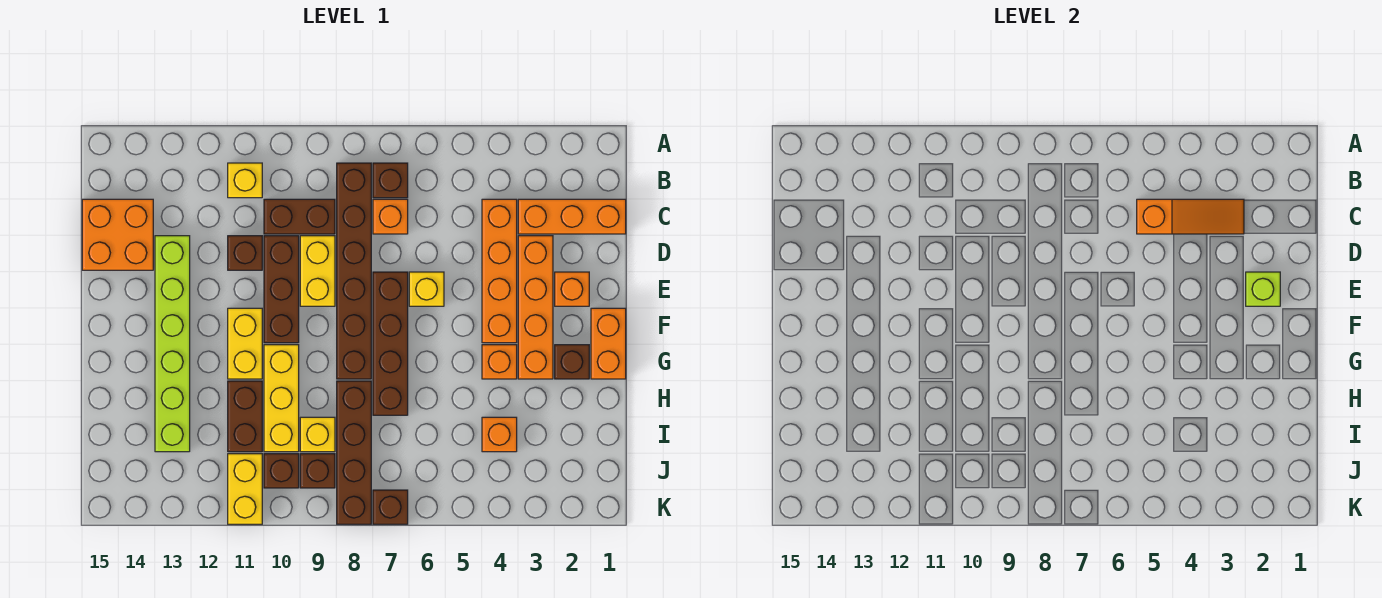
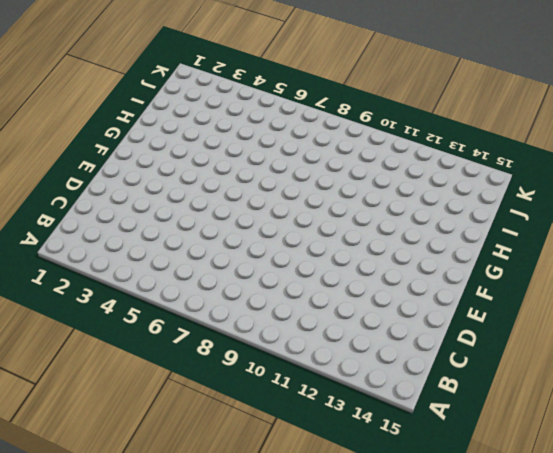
none -> brown brick B7 level 1
none -> brown brick B8:G8 level 1
none -> yellow brick B11 level 1
none -> orange brick C1:C3 level 1

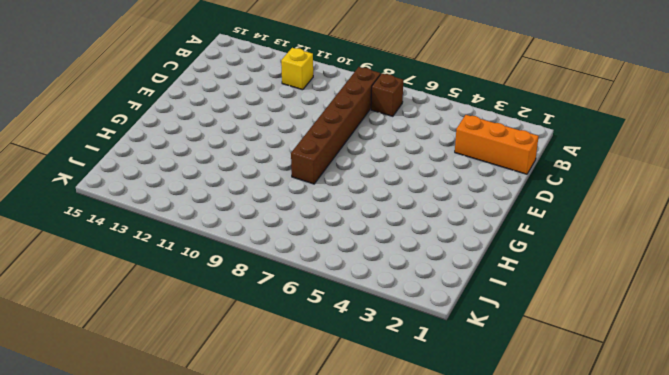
none -> orange brick C4:F4 level 1
none -> orange brick C7 level 1
none -> brown brick C9:C10 level 1
none -> orange brick C14:D15 level 1

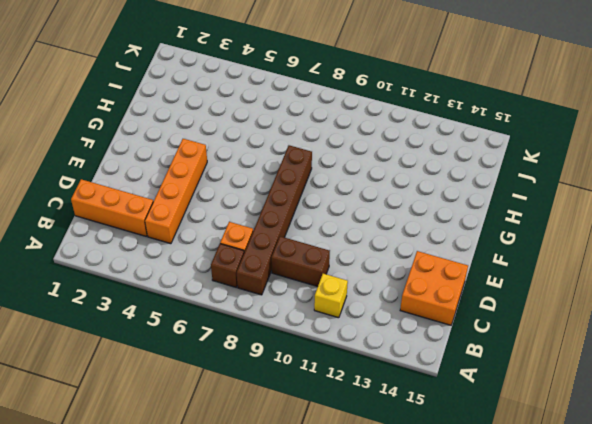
none -> orange brick D3:G3 level 1
none -> yellow brick D9:E9 level 1
none -> brown brick D10:F10 level 1
none -> brown brick D11 level 1

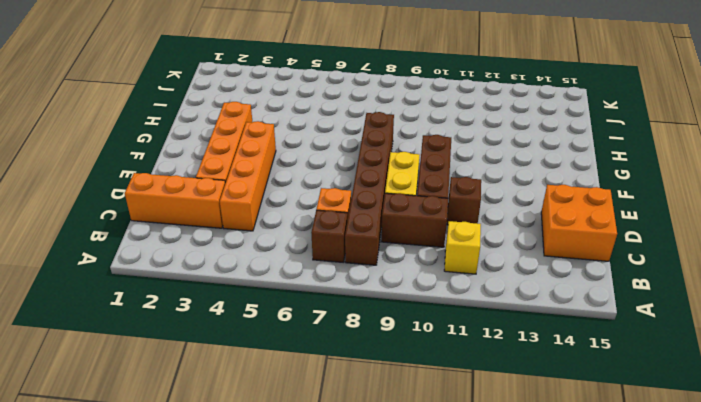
none -> lime brick D13:I13 level 1
none -> orange brick E2 level 1
none -> yellow brick E6 level 1
none -> brown brick E7:H7 level 1

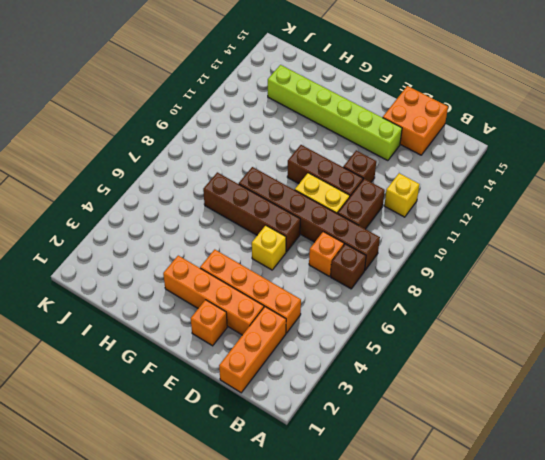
none -> orange brick F1:G1 level 1
none -> yellow brick F11:G11 level 1
none -> brown brick G2 level 1
none -> orange brick G4 level 1

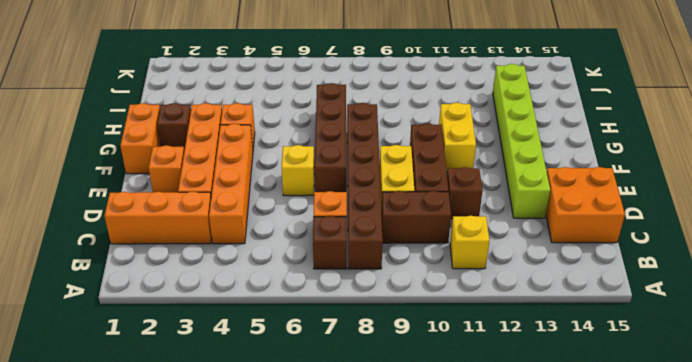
none -> yellow brick G10:I10 level 1
none -> brown brick H8:K8 level 1
none -> brown brick H11:I11 level 1
none -> orange brick I4 level 1

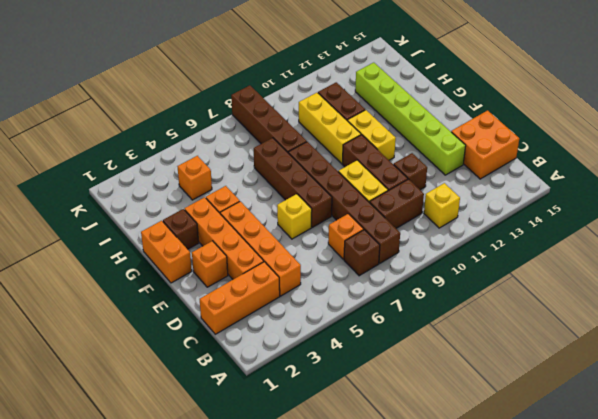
none -> yellow brick I9 level 1
none -> brown brick J9 level 1
none -> brown brick J10 level 1
none -> yellow brick J11:K11 level 1

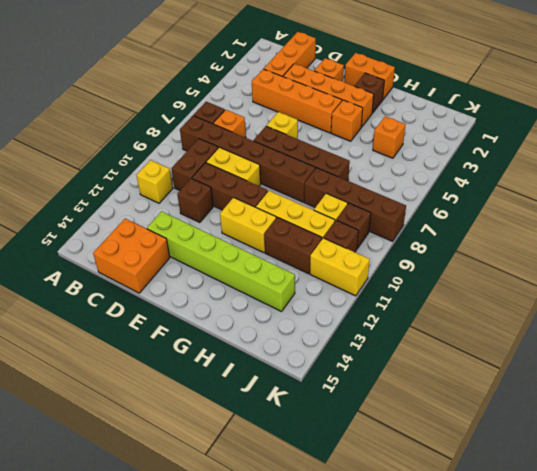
none -> brown brick K7 level 1
none -> orange slope C3:C5 level 2 top 5
none -> lime brick E2 level 2

